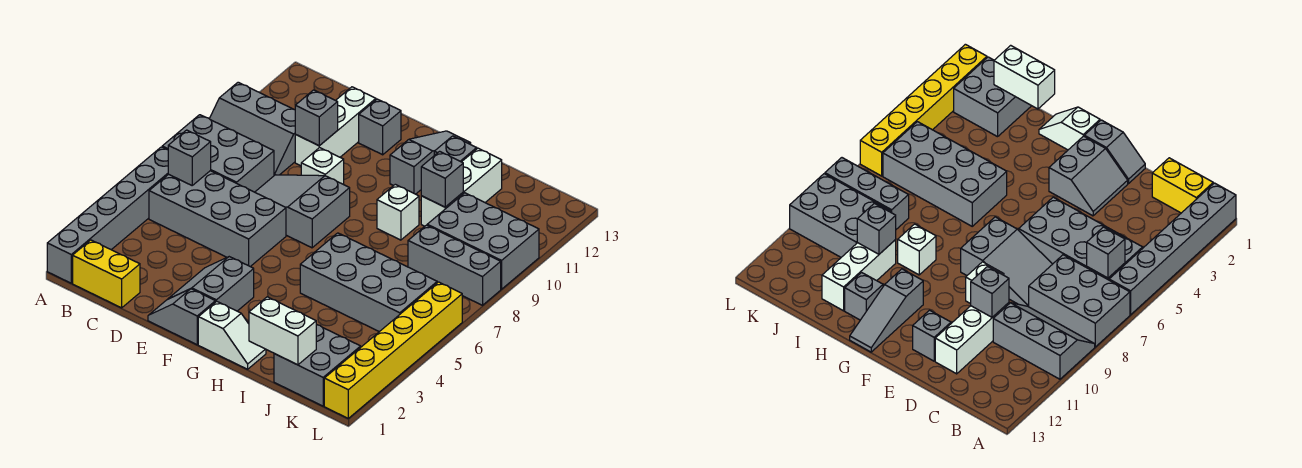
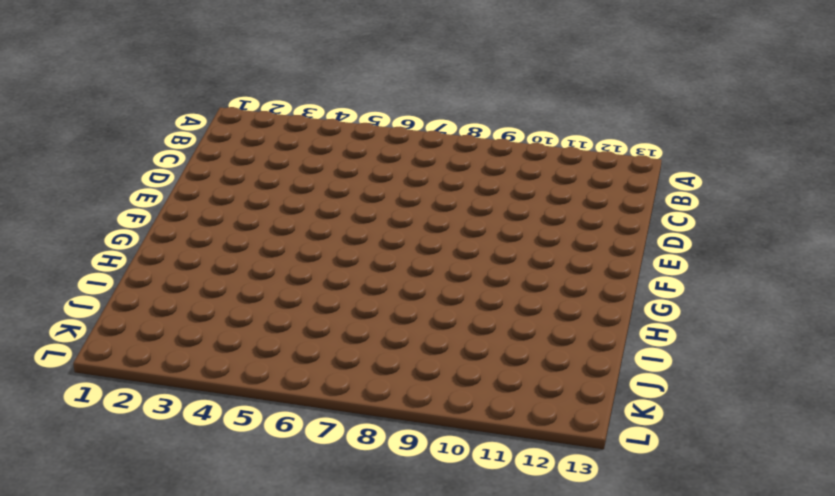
none -> grey brick A1:A6 level 1
none -> grey brick A7:C8 level 1
none -> grey slope A9:C10 level 1 top 10

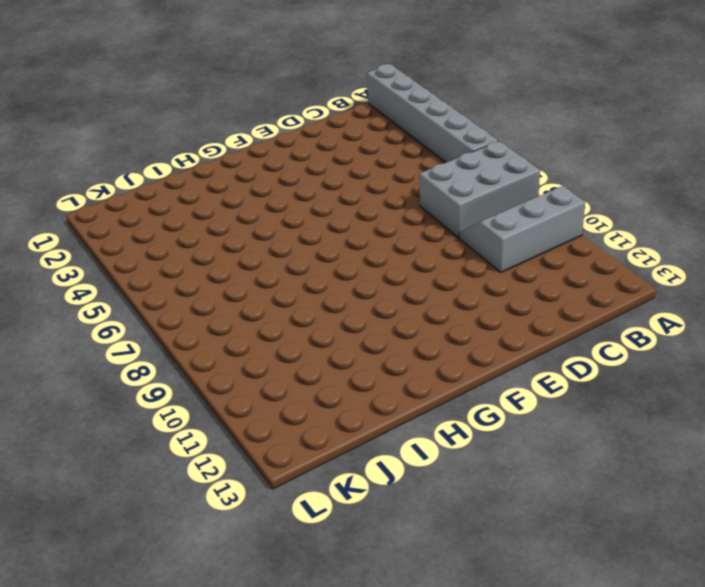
none -> yellow brick B1:C1 level 1
none -> grey brick B5:E6 level 1
none -> grey slope D7:F8 level 1 top F

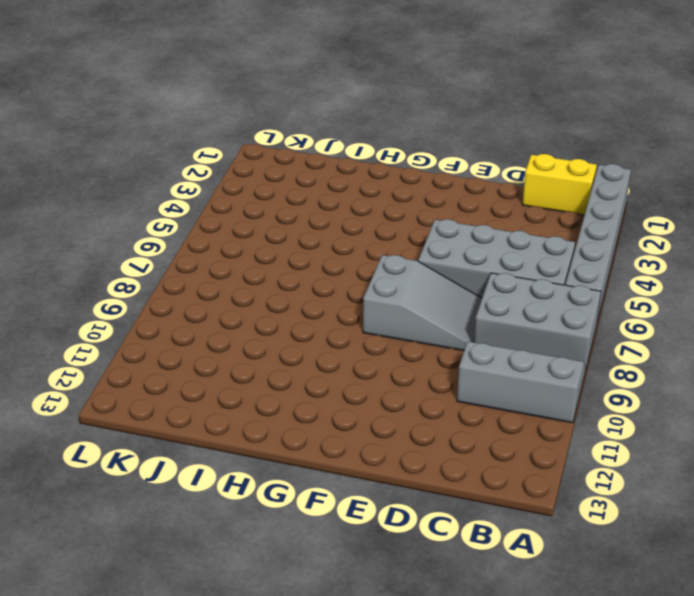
none -> white brick D10:D12 level 1
none -> grey slope E1:F1 level 1 top F
none -> grey slope E2:F3 level 1 top F

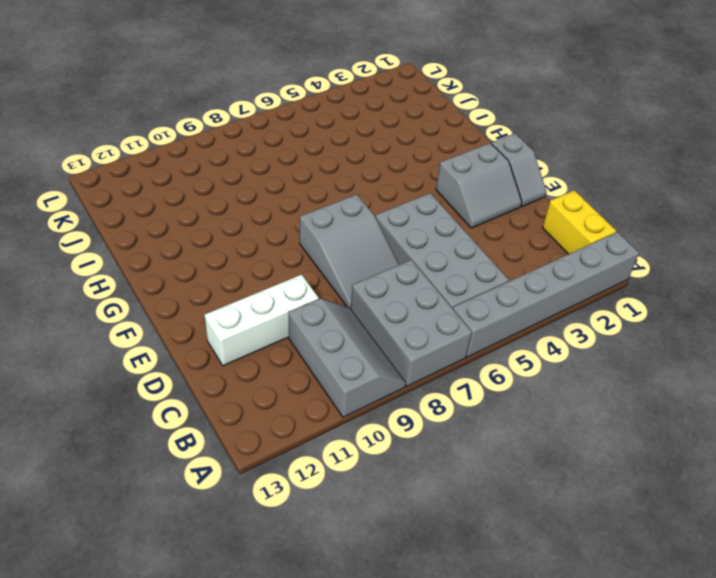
none -> white brick E9 level 1
none -> grey brick E12 level 1
none -> white slope G1:H1 level 1 top G

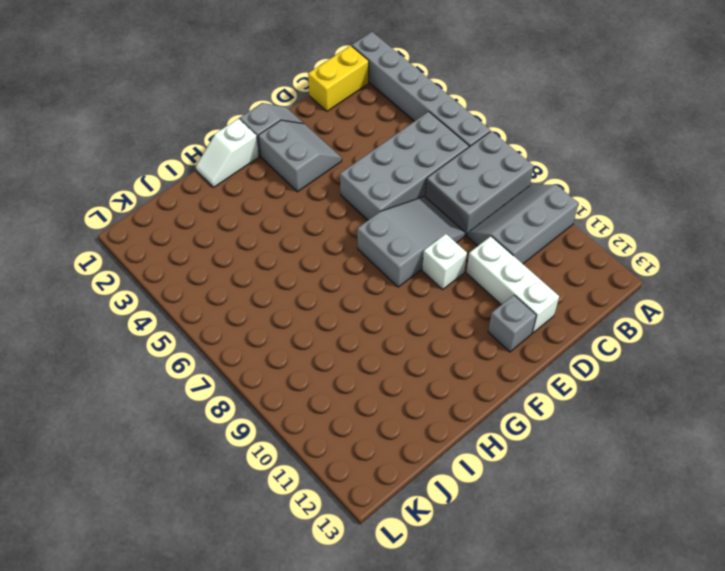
none -> grey slope G11:G13 level 1 top 11
none -> grey brick H5:K6 level 1
none -> white brick H9 level 1

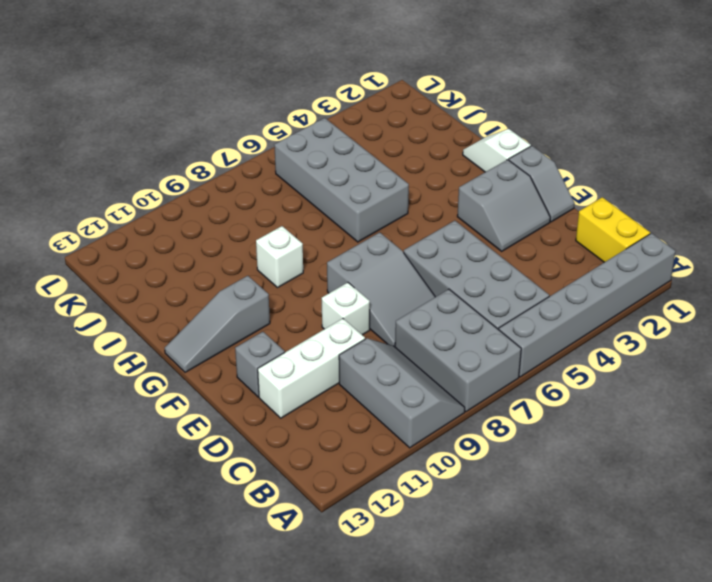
none -> grey brick H12 level 1
none -> white brick I10:I12 level 1
none -> grey brick J1:K2 level 1

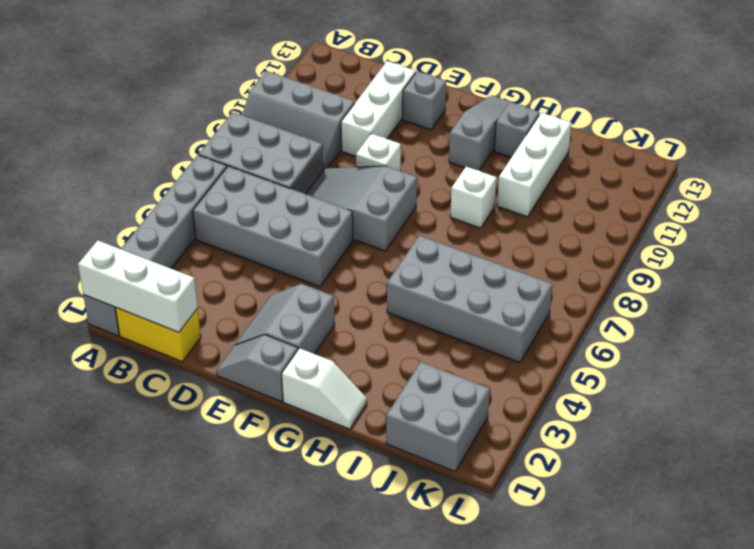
white brick A1:C1 level 2 -> none
none -> grey brick J8:L8 level 1
none -> grey brick J9:L10 level 1
none -> yellow brick L1:L6 level 1

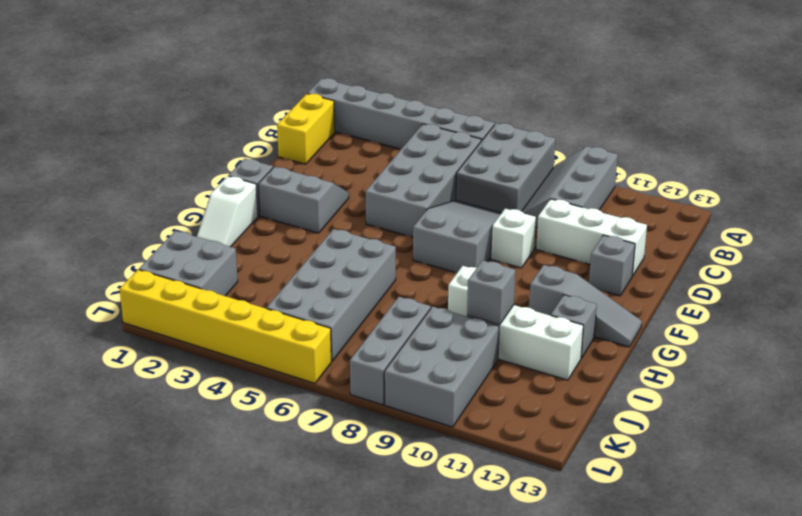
none -> grey brick B6 level 2
none -> grey brick D10 level 2
none -> white brick I1:J1 level 2

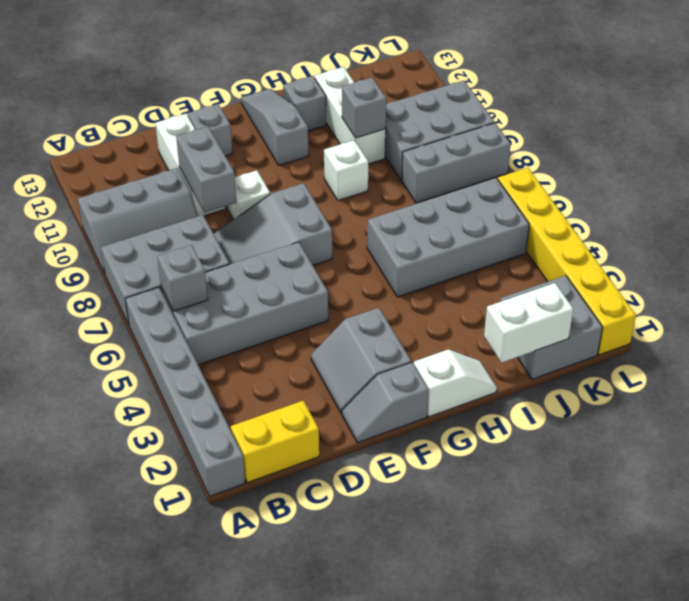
grey brick D9:D10 level 2 -> grey brick D10 level 2

